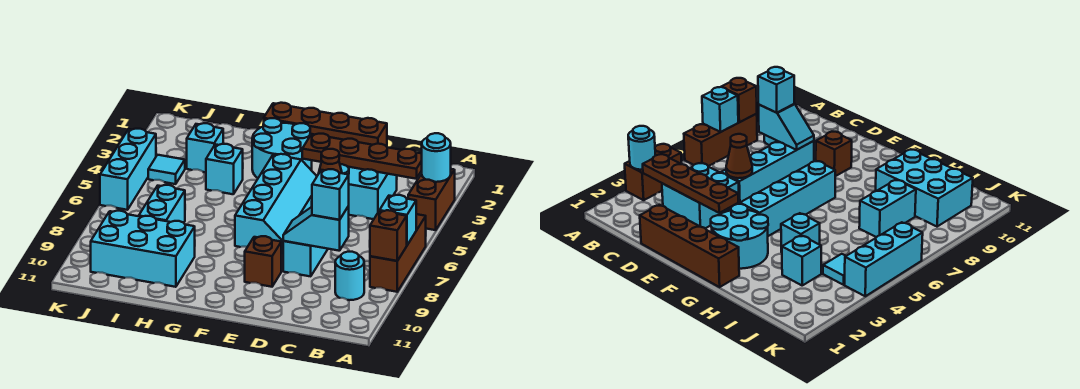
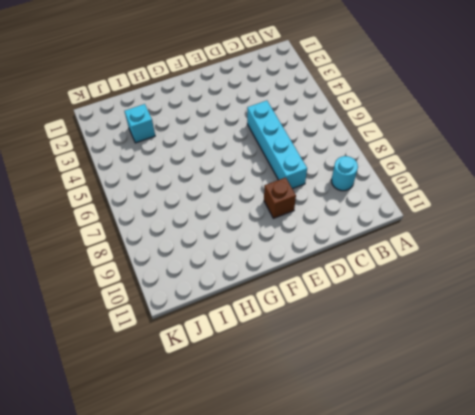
none -> brown brick A3:A4 level 1
none -> brown brick A6:A8 level 1
none -> cyan brick C3:D4 level 1

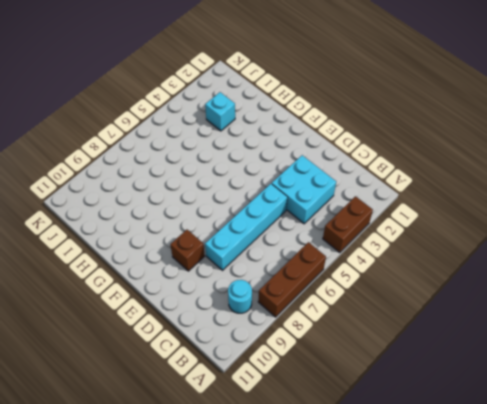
none -> brown brick D1:G1 level 1
none -> cyan slope E4:F7 level 1 top F
none -> cyan round brick F2:G3 level 1

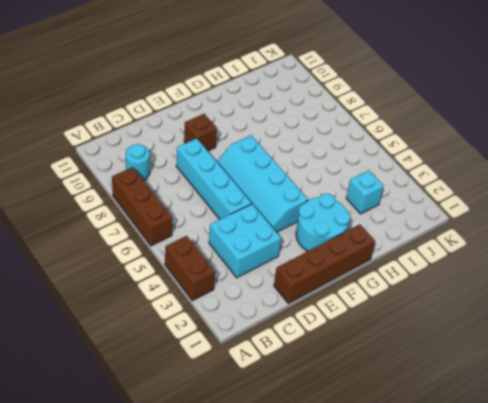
none -> cyan brick H4 level 1
none -> cyan brick H9:J10 level 1
none -> cyan brick I7:I8 level 1

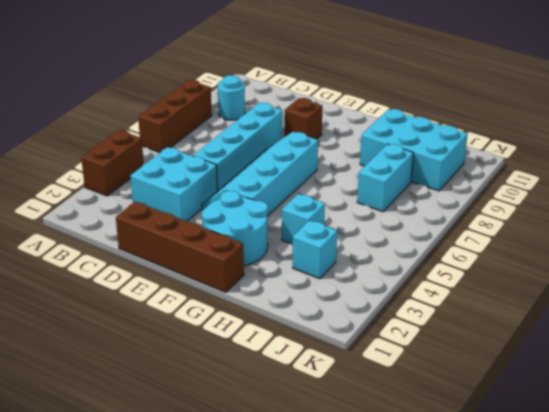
none -> cyan tile J4 level 1
none -> cyan brick K4:K6 level 1
none -> cyan round brick A3 level 2

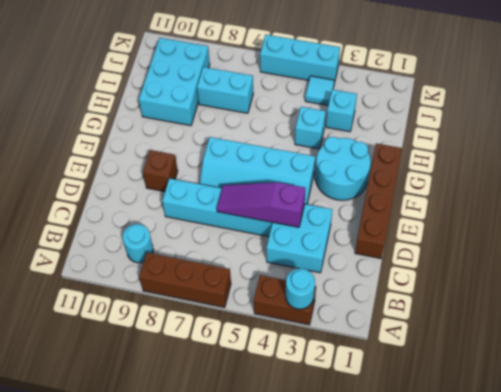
purple slope D4:D6 level 2 top 4 -> brown cone D5 level 2
none -> cyan brick A7 level 2
none -> brown brick A8 level 2
none -> brown plate B3:E3 level 2

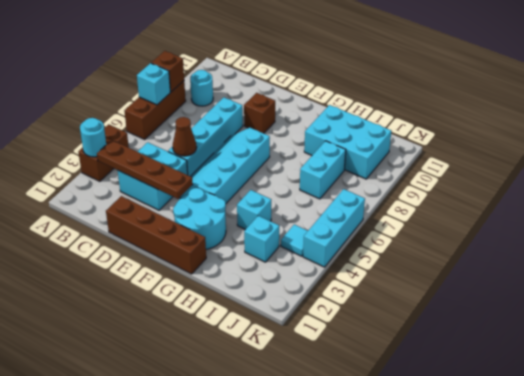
none -> cyan slope C8:D8 level 2 top C
none -> cyan brick C8 level 3

